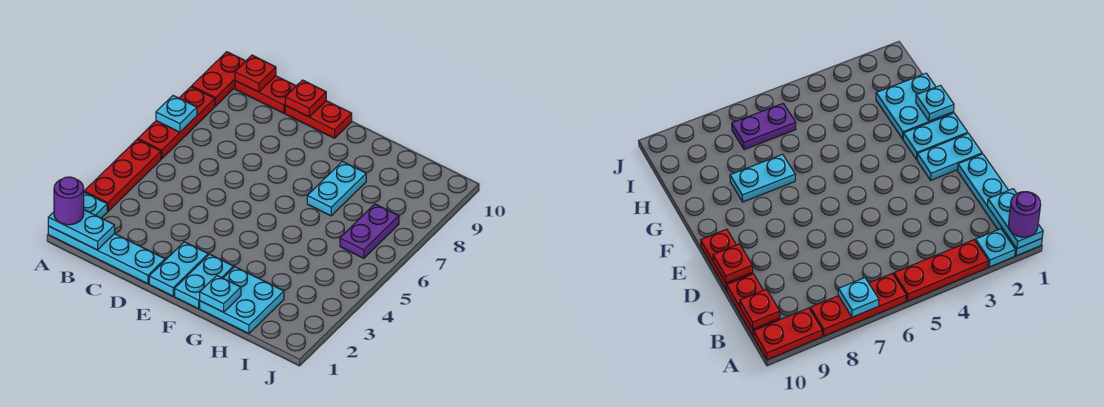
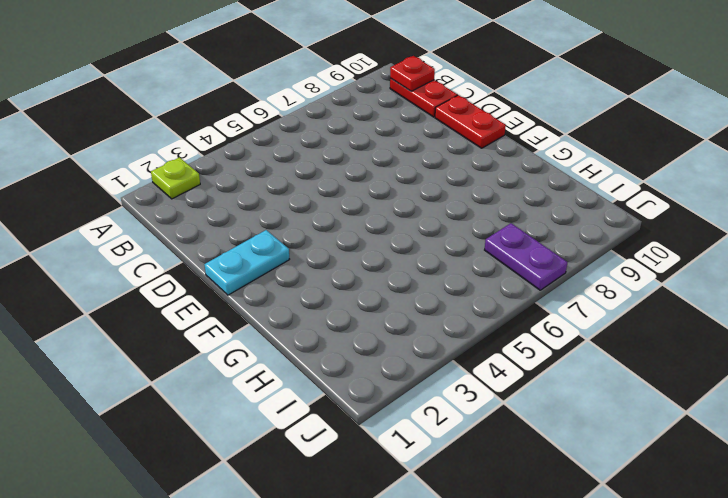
lime plate A2 level 1 -> cyan plate A2 level 1
purple plate I7:J7 level 1 -> purple plate I6:I7 level 1
none -> cyan plate A1:D1 level 1
none -> red plate A3:A5 level 1
none -> red plate A6:A8 level 1

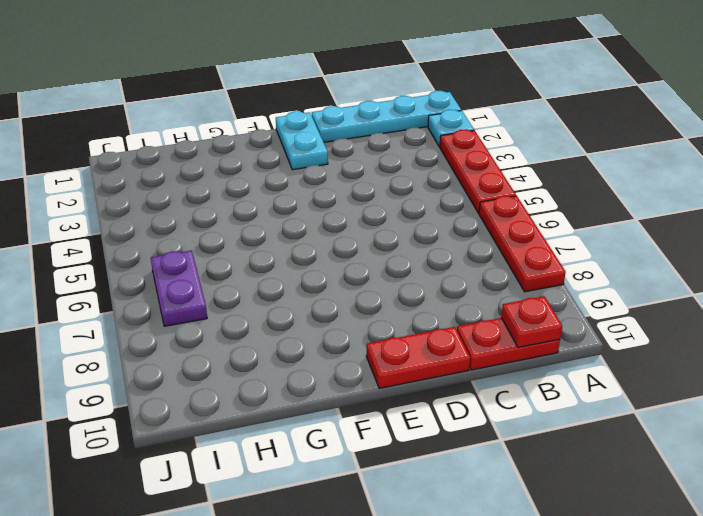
none -> red plate A9:A10 level 1
none -> cyan plate F1:F2 level 1
none -> cyan plate G1:H2 level 1

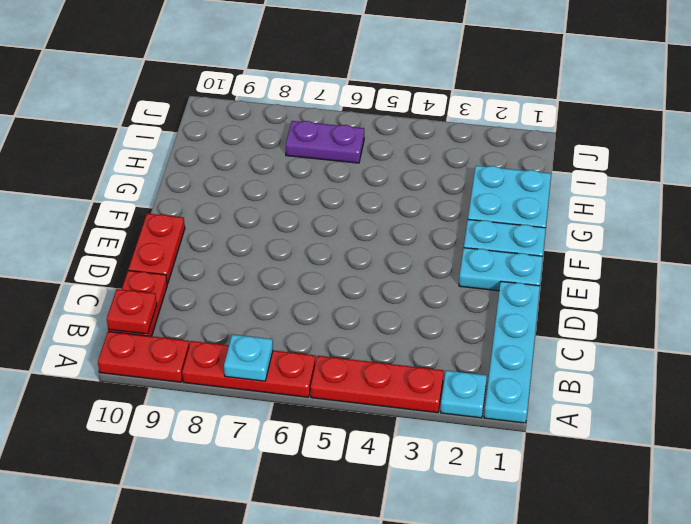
none -> cyan plate G7:G8 level 1
none -> cyan plate A1:B1 level 2
none -> red plate D10 level 2

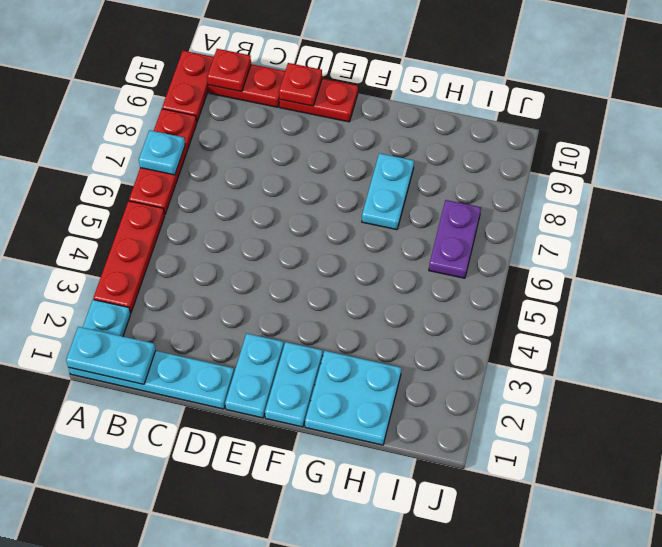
none -> cyan plate G1 level 2
none -> purple round brick A1 level 3

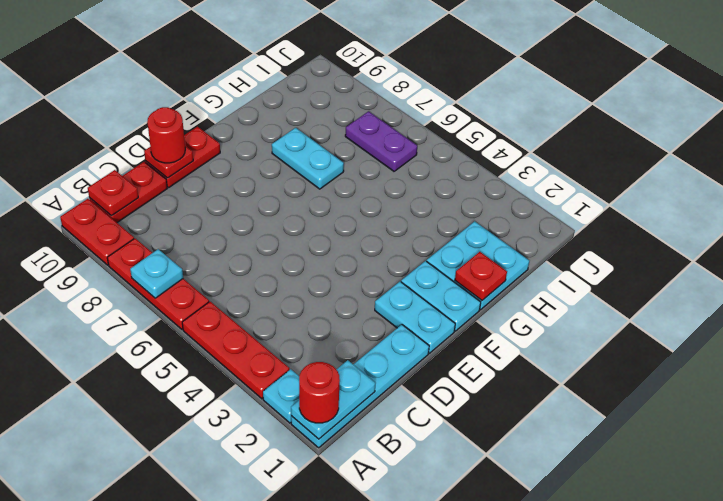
red round brick A1 level 3 -> purple round brick A1 level 3
red round brick D10 level 3 -> none
red plate G1 level 2 -> cyan plate G1 level 2

